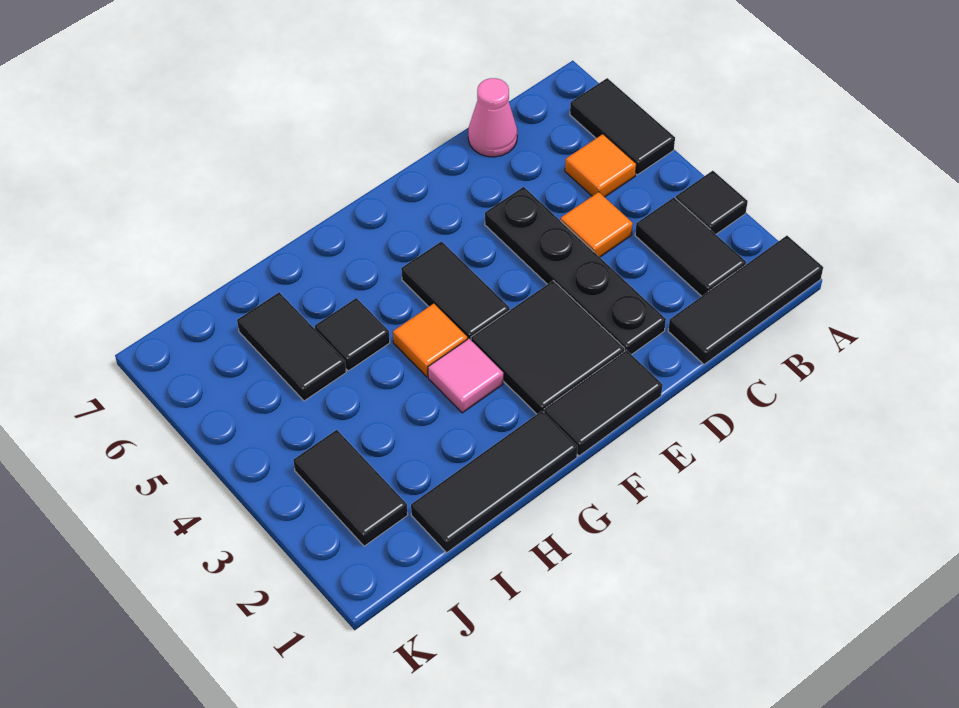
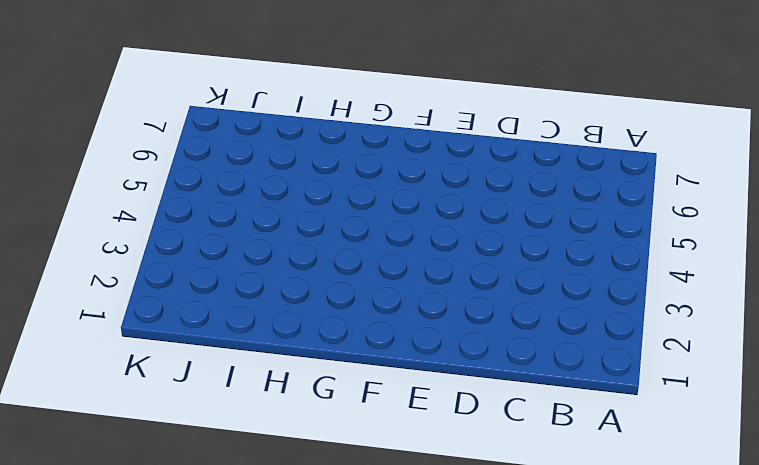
none -> black tile A1:C1 level 1
none -> black tile A3 level 1
none -> black tile A5:A6 level 1

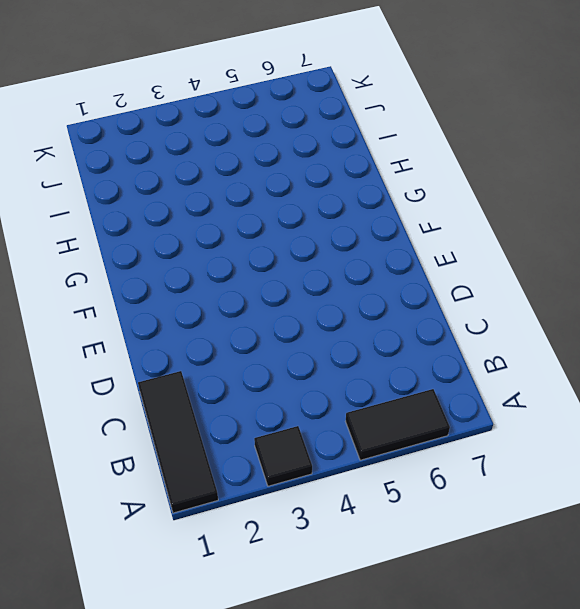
none -> black tile B2:B3 level 1
none -> orange tile B5 level 1
none -> orange tile C4 level 1

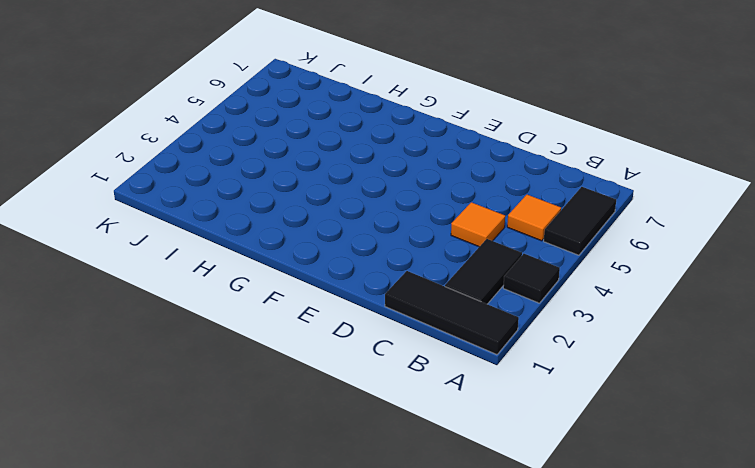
none -> pink cone C7 level 1
none -> black plate D2:D5 level 1
none -> black tile E1:F1 level 1

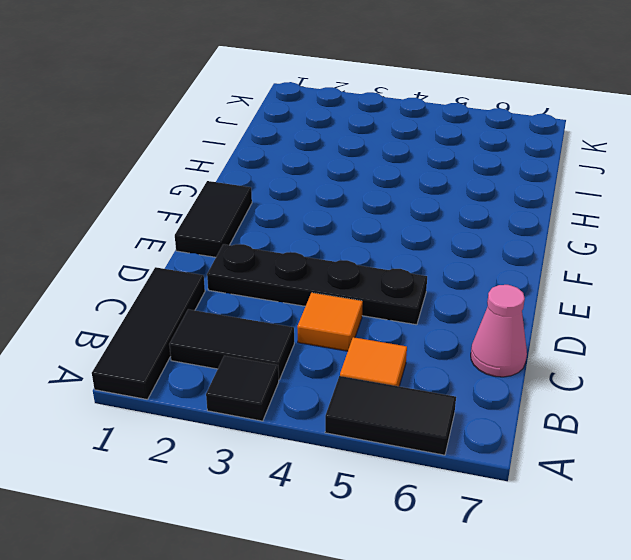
none -> black tile E2:F3 level 1
none -> black tile F4:F5 level 1
none -> black tile G1:I1 level 1

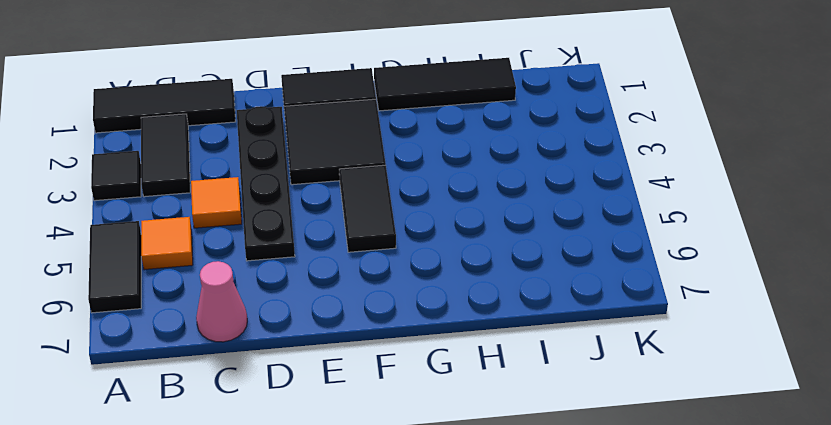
none -> pink tile G3 level 1
none -> orange tile G4 level 1
none -> black tile H5 level 1

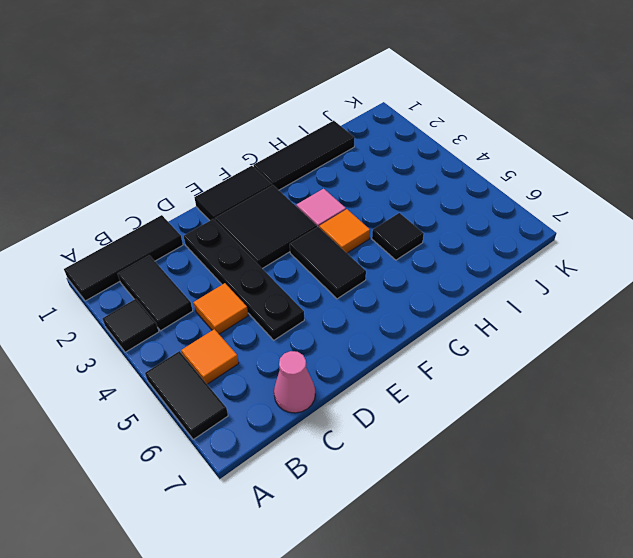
none -> black tile I5:I6 level 1
none -> black tile J2:J3 level 1

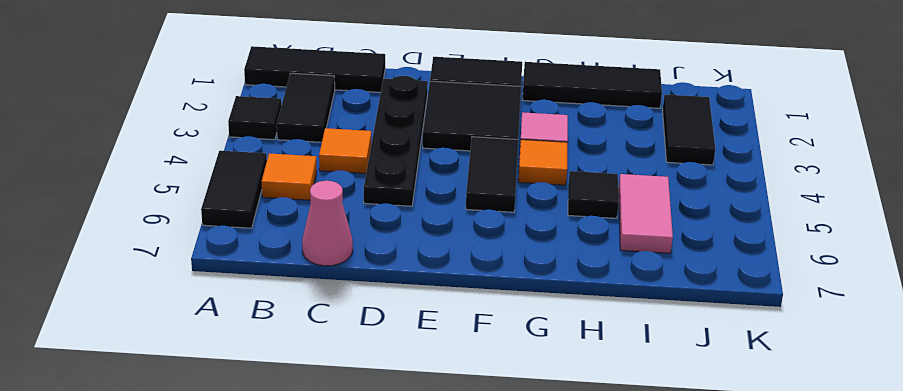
pink tile I5:I6 level 1 -> black tile I5:I6 level 1

